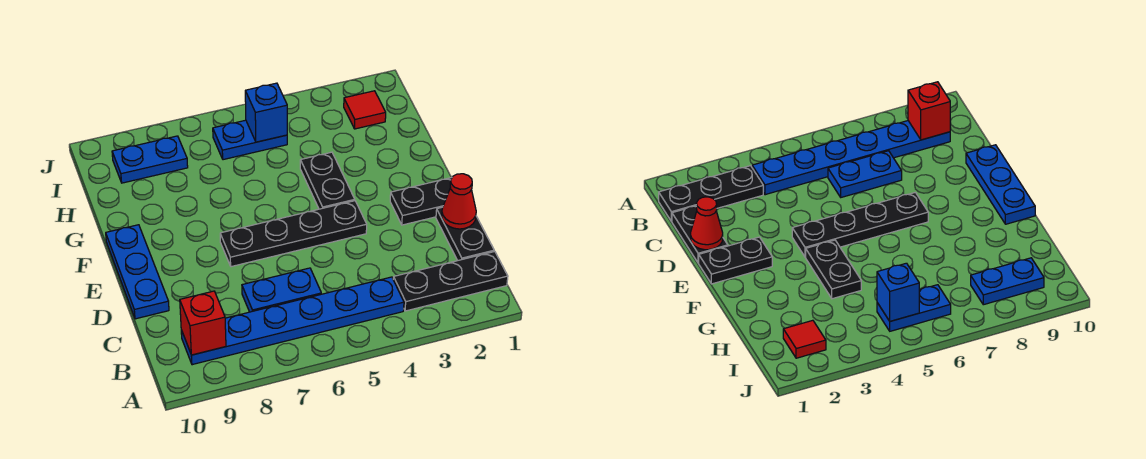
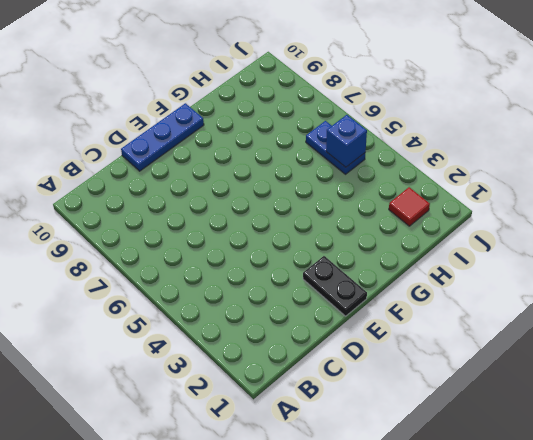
none -> black plate B1:B3 level 1
none -> blue plate B4:B9 level 1
none -> black plate C1:D1 level 1

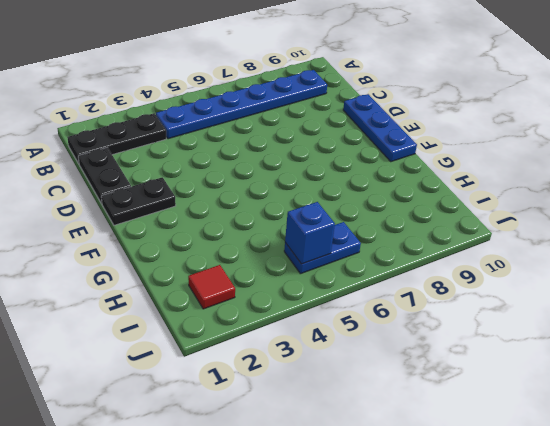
none -> blue plate C6:C7 level 1
none -> black plate E4:E7 level 1
none -> black plate F4:G4 level 1

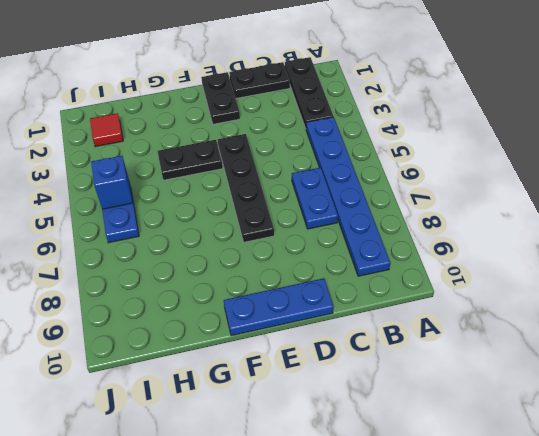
none -> blue plate I8:I9 level 1
none -> red brick B9 level 2
none -> red cone D1 level 2

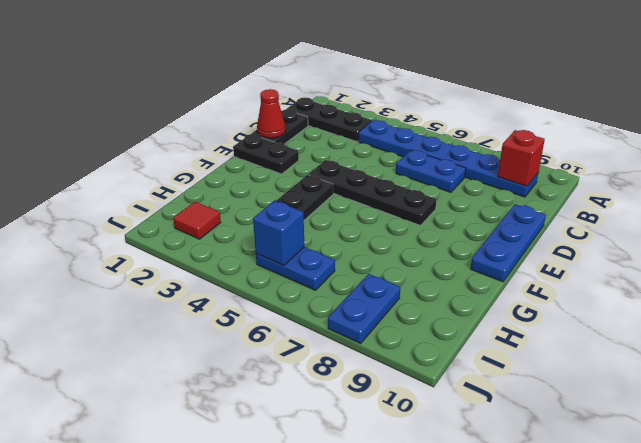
blue plate I8:J8 level 1 -> blue plate I8:I9 level 1

